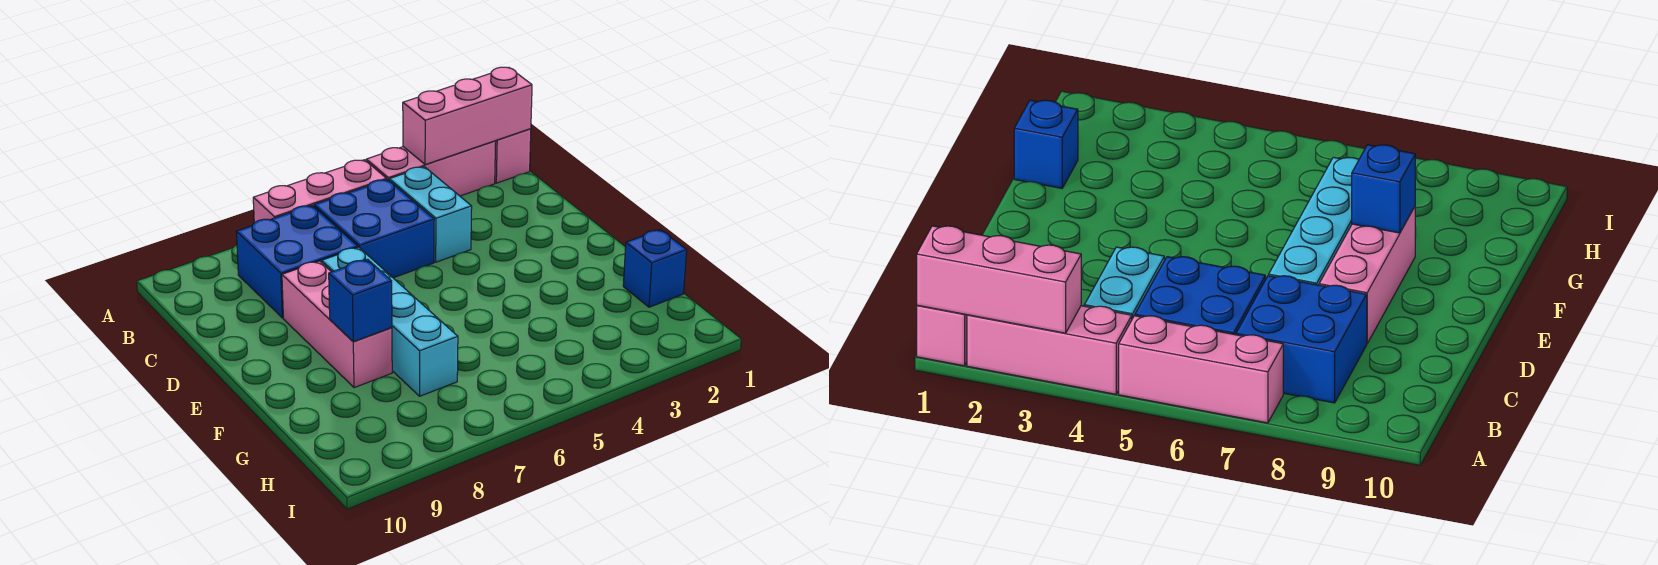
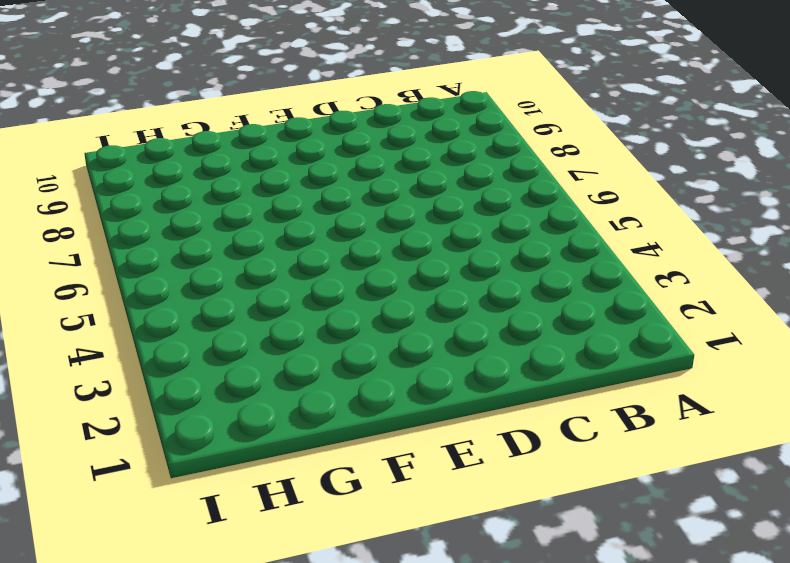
none -> pink brick A1 level 1
none -> pink brick A2:A4 level 1

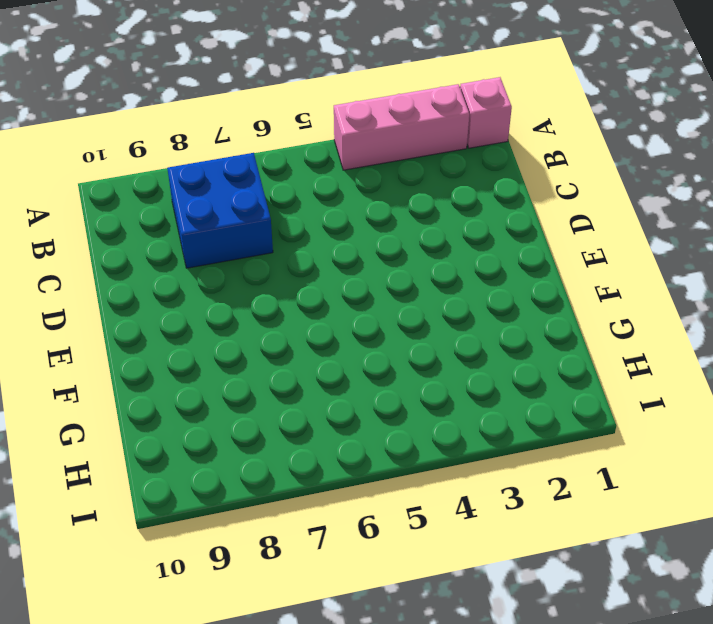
none -> pink brick A5:A7 level 1
none -> cyan brick B4:C4 level 1

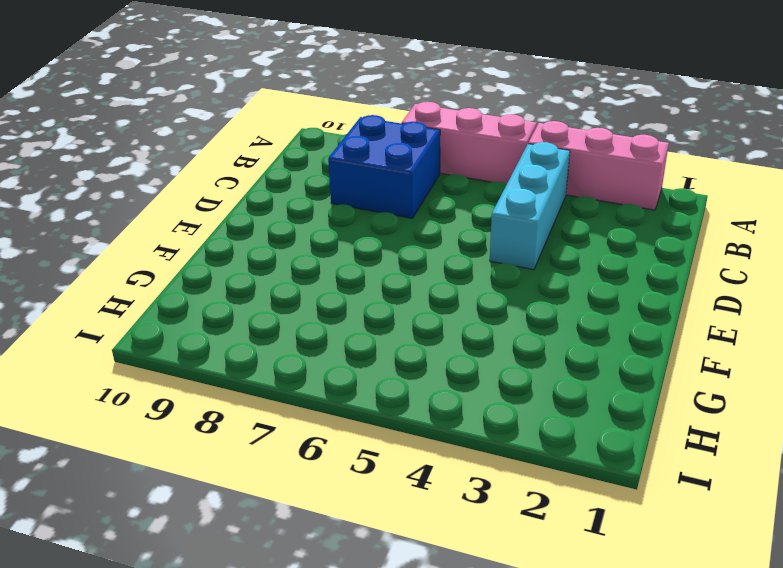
cyan brick B4:D4 level 1 -> cyan brick B4:C4 level 1
none -> pink brick A1 level 1
none -> blue brick B5:C6 level 1

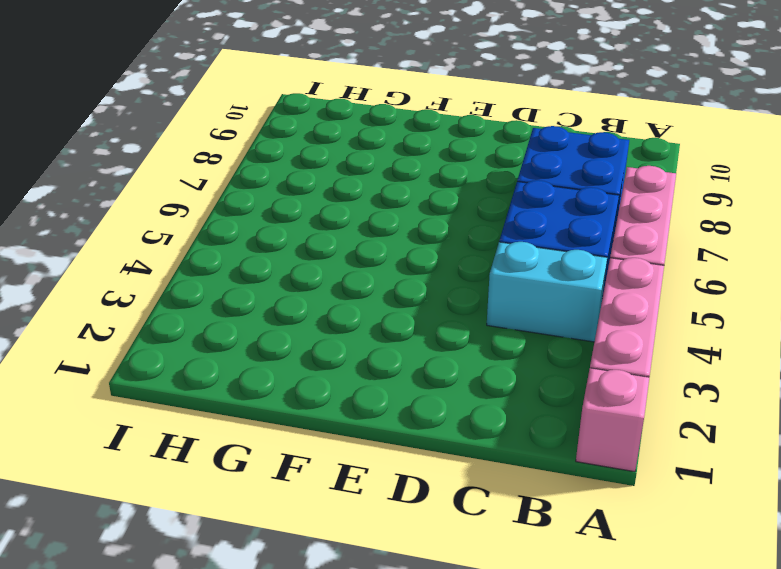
none -> cyan brick D7:G7 level 1
none -> pink brick D8:F8 level 1

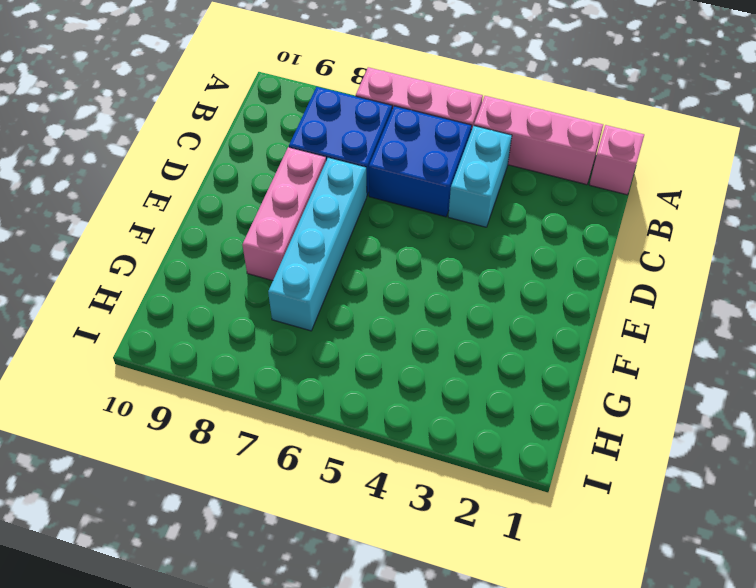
none -> blue brick G1 level 1
none -> pink brick A1:A3 level 2

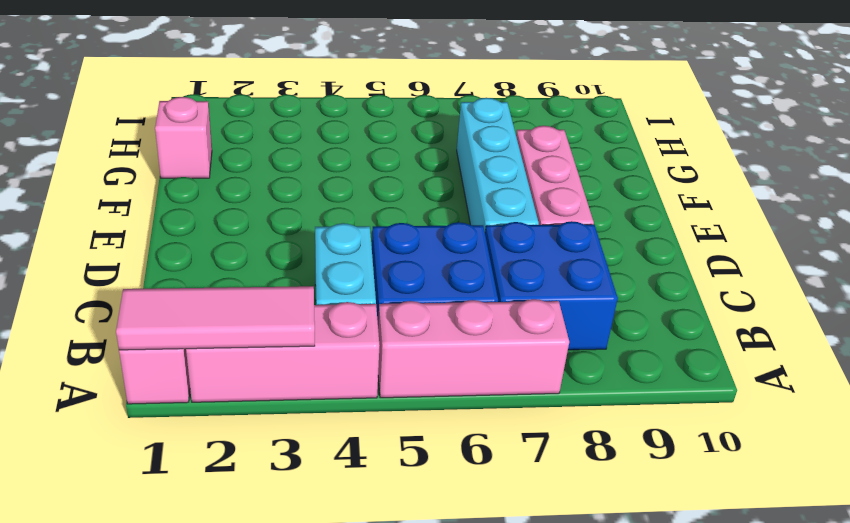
pink tile A1:A3 level 2 -> pink brick A1:A3 level 2
pink brick G1 level 1 -> blue brick G1 level 1
none -> blue brick F8 level 2

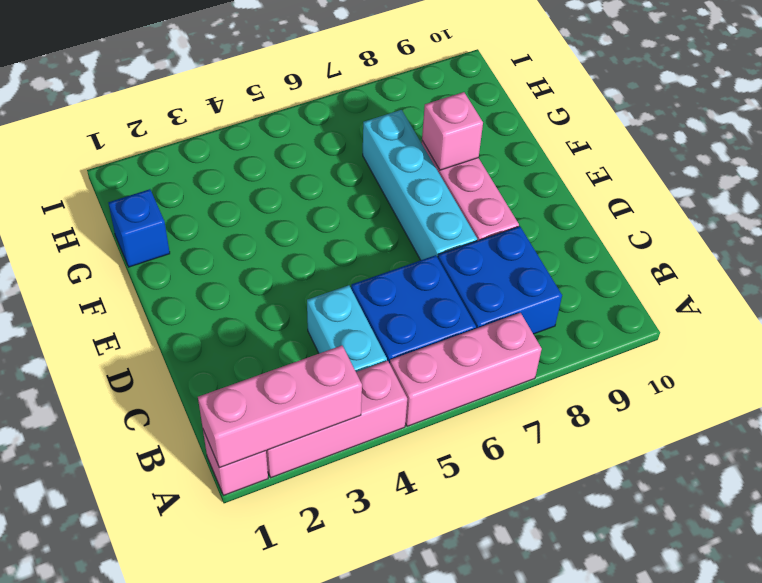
pink brick F8 level 2 -> blue brick F8 level 2

